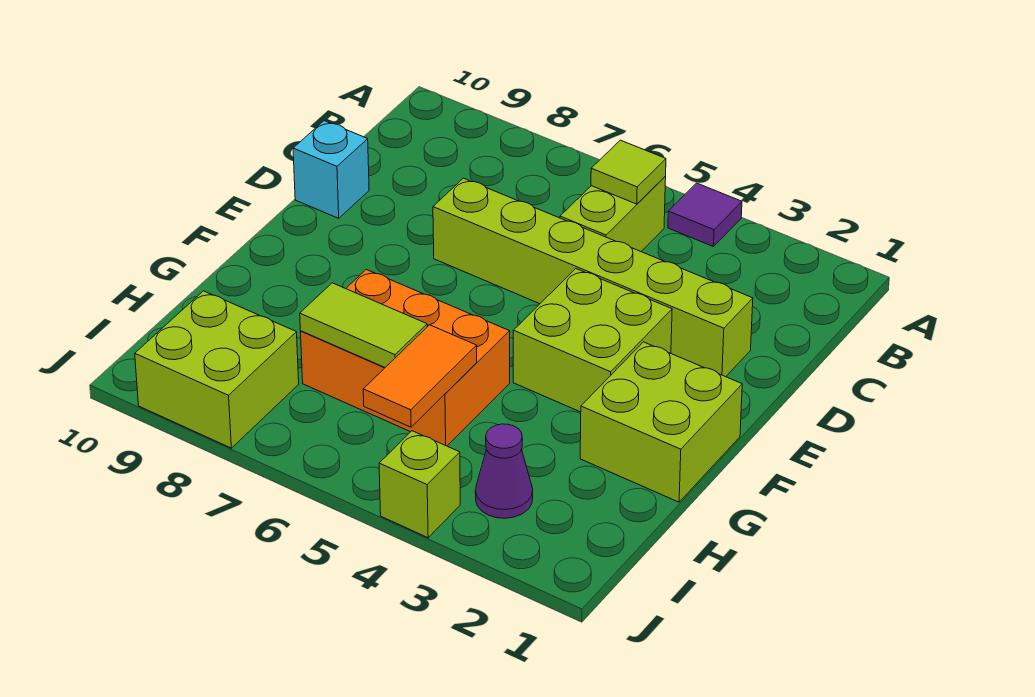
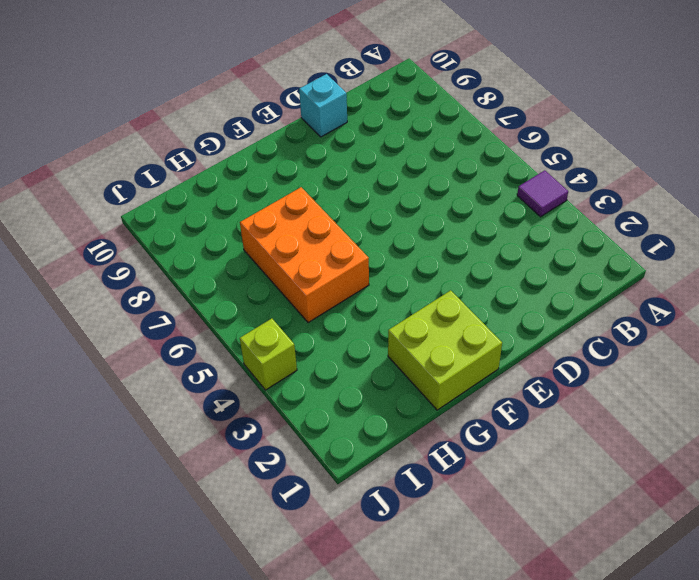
none -> lime brick B5:C5 level 1
none -> lime brick D2:D7 level 1
none -> lime brick E3:F4 level 1

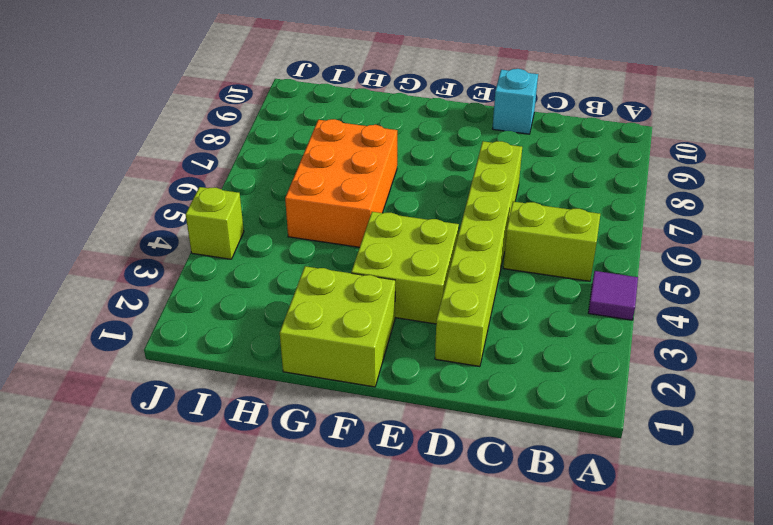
none -> purple cone I3 level 1
none -> lime brick I8:J9 level 1
none -> lime tile B5 level 2

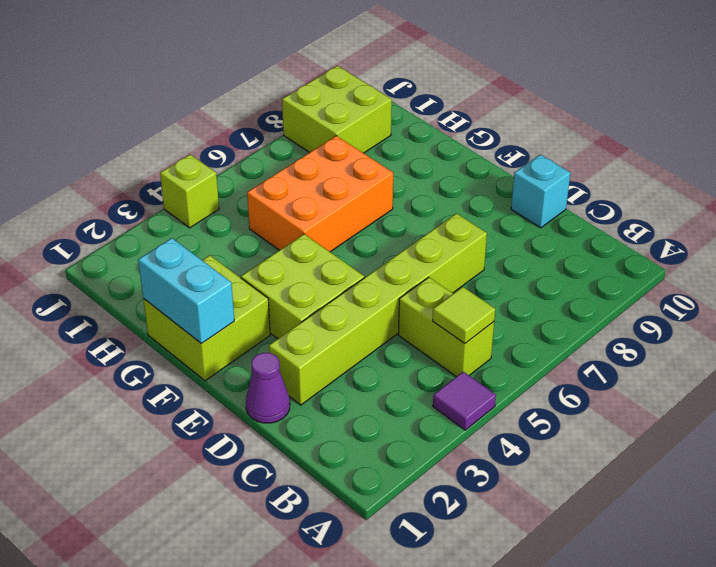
purple cone D1 level 1 -> purple cone I3 level 1
cyan brick F1:G1 level 2 -> none
none -> orange tile H5:I5 level 2
none -> lime tile H6:H7 level 2

